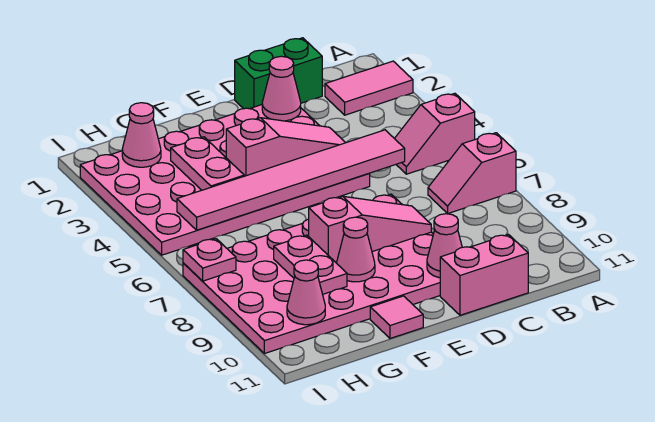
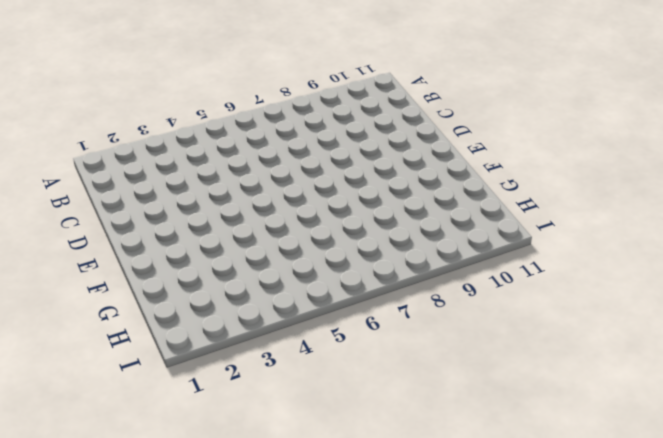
none -> pink tile A2:B2 level 1
none -> pink slope A5:B5 level 1 top A
none -> pink slope A7:B7 level 1 top A

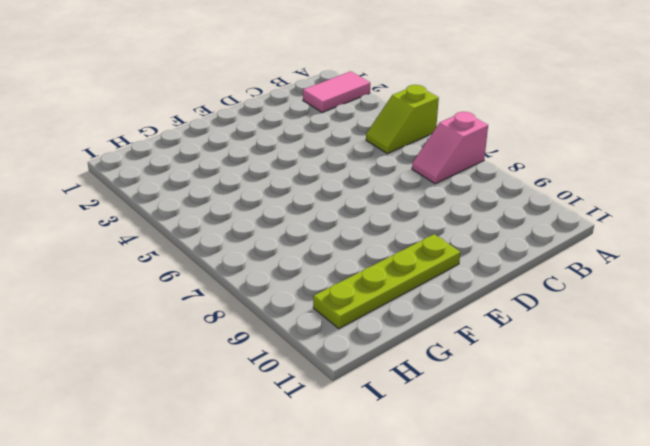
lime slope A5:B5 level 1 top A -> pink slope A5:B5 level 1 top A
lime plate E10:H10 level 1 -> pink plate D7:I10 level 1
none -> green brick C1:D1 level 1
none -> pink brick C11:D11 level 1
none -> pink plate D2:I5 level 1

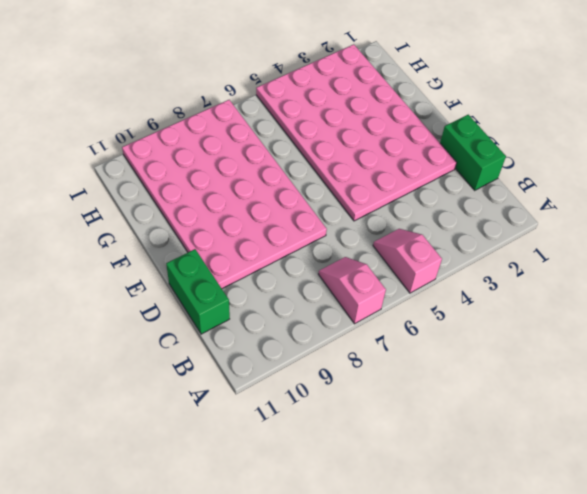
green brick C11:D11 level 1 -> pink brick C11:D11 level 1
none -> pink tile A2:B2 level 1
none -> pink tile F11 level 1
none -> pink tile C5:H5 level 2

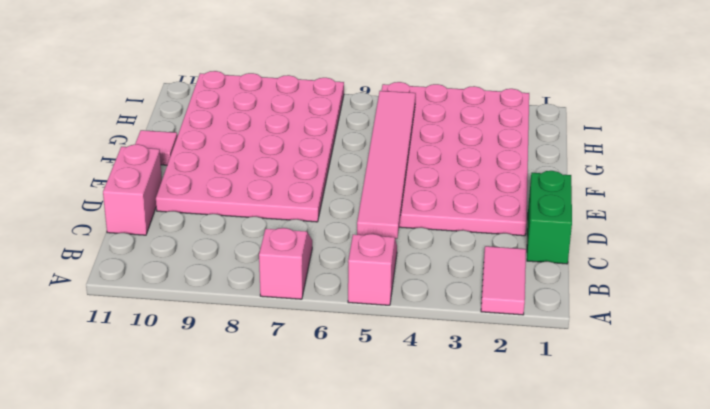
none -> pink cone D2 level 2
none -> pink slope D4:F4 level 2 top F
none -> pink slope D8:F8 level 2 top F

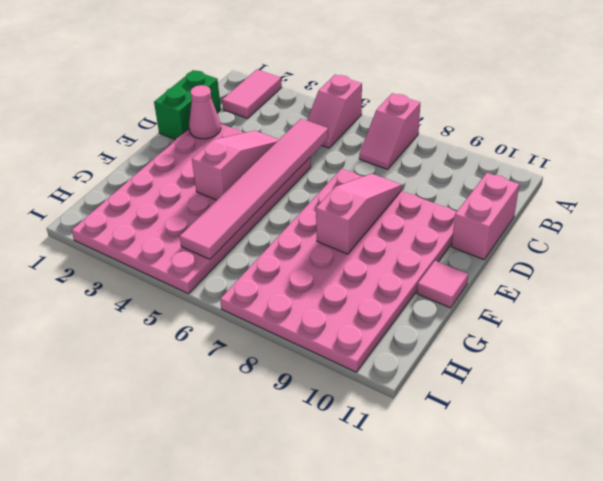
none -> pink cone D10 level 2
none -> pink cone F9 level 2
none -> pink plate G3:G4 level 2

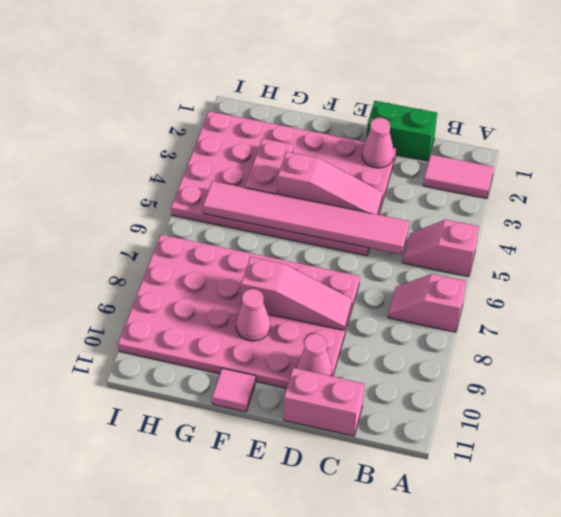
none -> pink plate G8:G9 level 2
none -> pink cone H2 level 2
none -> pink cone H10 level 2

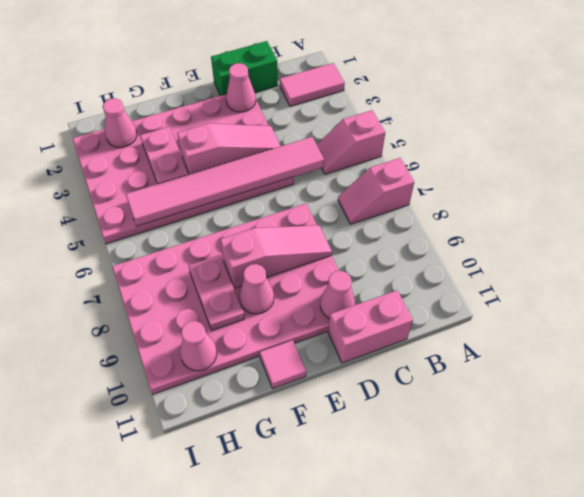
none -> pink plate I7 level 2

